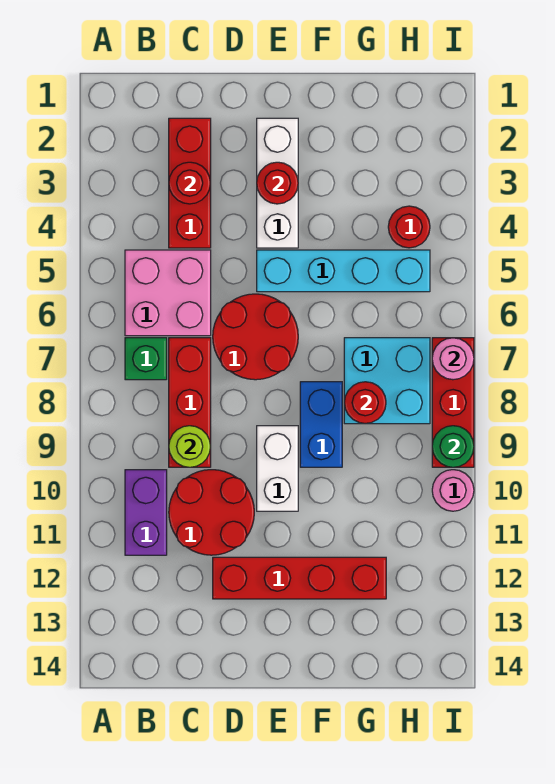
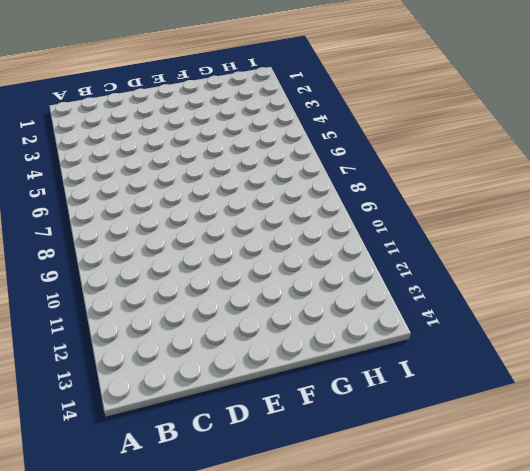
none -> pink brick B5:C6 level 1
none -> green brick B7 level 1
none -> purple brick B10:B11 level 1

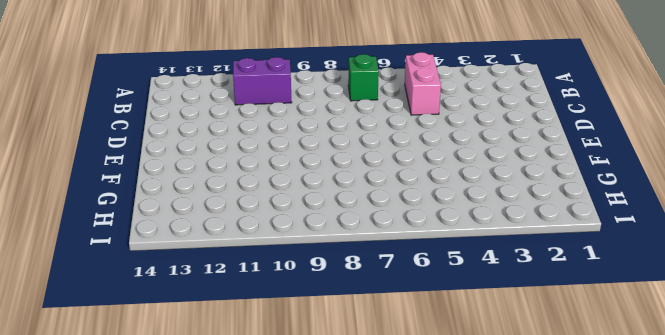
pink brick B5:C5 level 1 -> pink brick B5:C6 level 1
none -> red brick C2:C4 level 1
none -> red brick C7:C9 level 1
none -> red round brick C10:D11 level 1

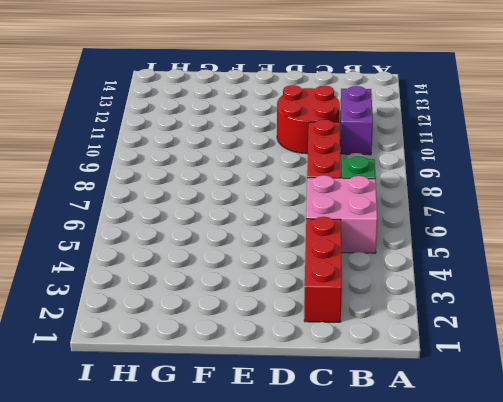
none -> red round brick D6:E7 level 1
none -> red brick D12:G12 level 1
none -> white brick E2:E4 level 1

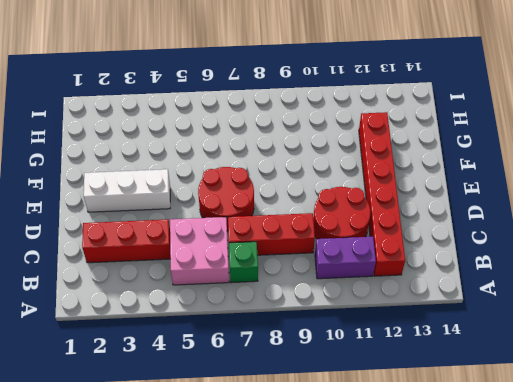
red brick B12:G12 level 1 -> red brick D12:G12 level 1
none -> cyan brick E5:H5 level 1
none -> white brick E9:E10 level 1
none -> blue brick F8:F9 level 1

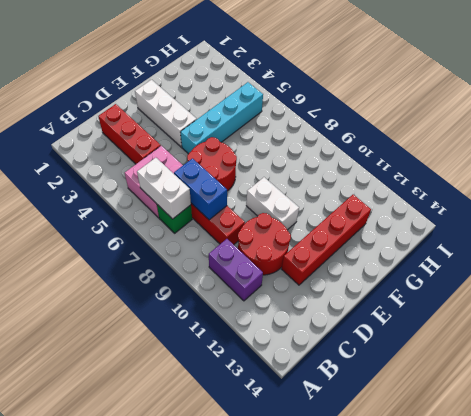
white brick B6:B7 level 2 -> none
blue brick C7:C8 level 2 -> blue brick F8:F9 level 1
none -> cyan brick G7:H8 level 1
none -> red round brick H4 level 1
none -> red brick I7:I9 level 1

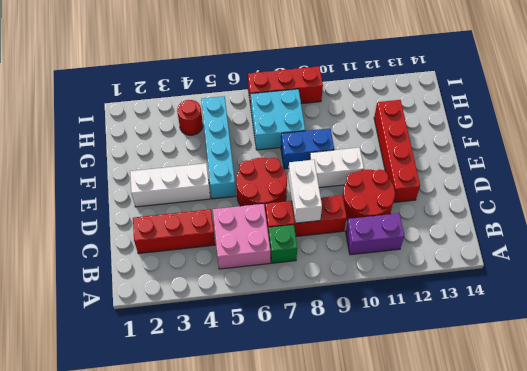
white brick C8:D8 level 2 -> none
none -> pink round brick I10 level 1
none -> red round brick C3 level 2
none -> lime round brick C9 level 2

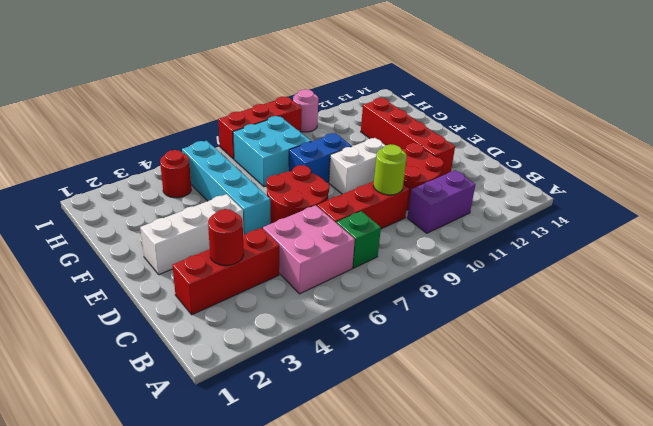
none -> red round brick E3 level 2
none -> red round brick G8 level 2
none -> pink round brick I7 level 2

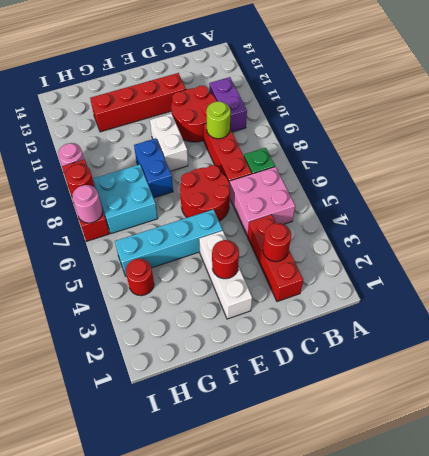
red round brick I8 level 2 -> red round brick G8 level 2
none -> green round brick I9 level 2

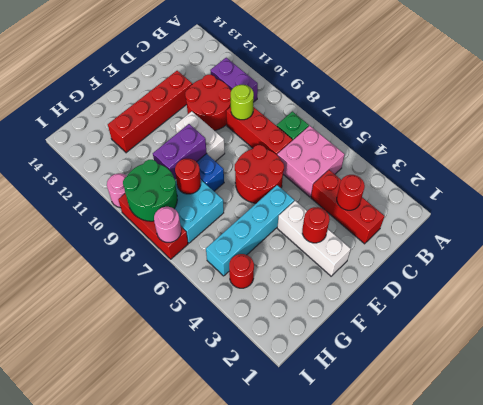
purple brick F9:G9 level 2 -> none
green round brick H8:I9 level 2 -> green round brick I9 level 2

